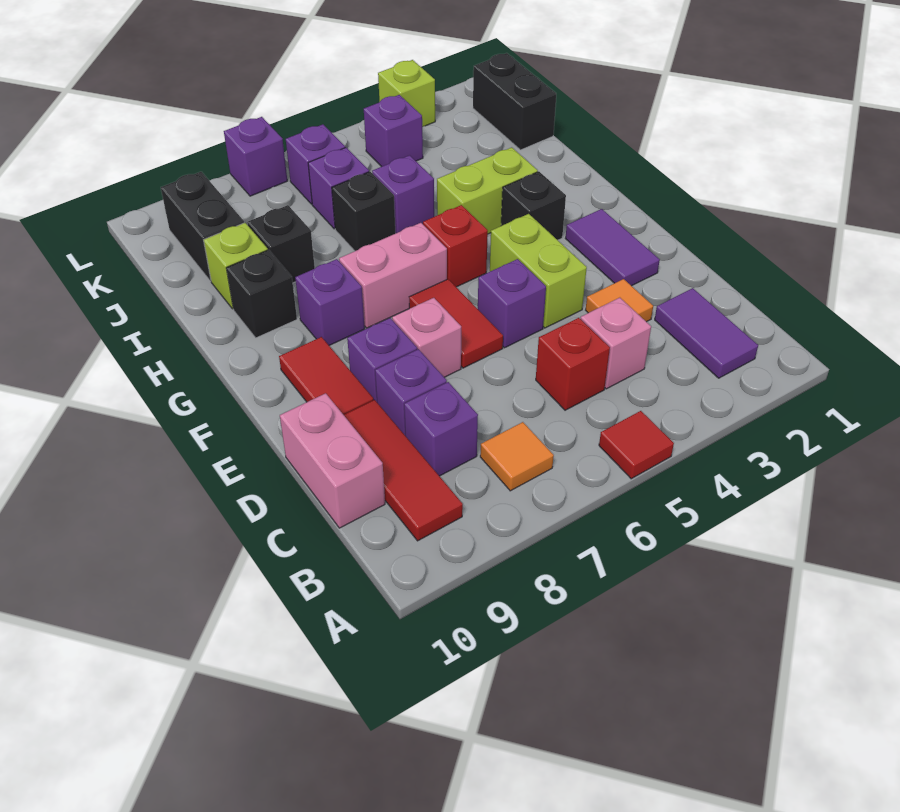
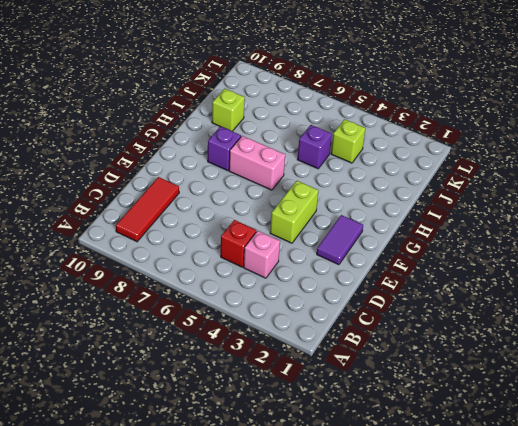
lime brick J4 level 1 -> lime brick L3 level 1
none -> red tile A5 level 1
none -> purple tile B2:C2 level 1
none -> orange tile B7 level 1
none -> purple brick C8 level 1

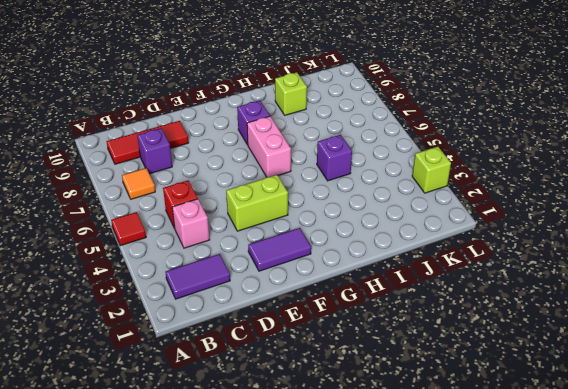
none -> pink brick C10:D10 level 1
none -> orange tile D3 level 1
none -> purple brick D8 level 1
none -> purple brick E5 level 1

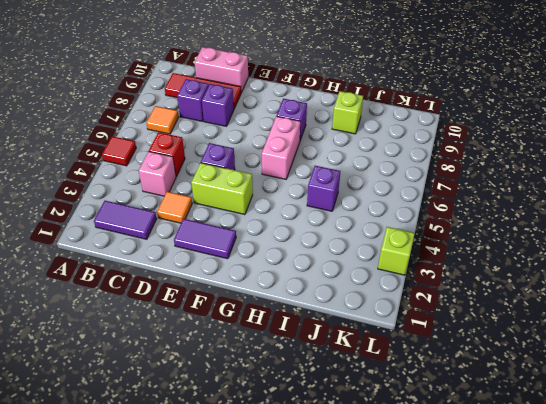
none -> red tile E6:F6 level 1
none -> pink brick E7 level 1
none -> purple brick E8 level 1
none -> red tile E9:F9 level 1

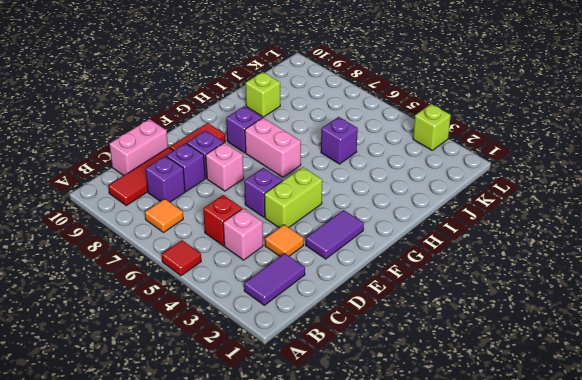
none -> red tile E6:F6 level 1
none -> black brick G3 level 1
none -> red brick G5 level 1
none -> lime brick H3:H4 level 1

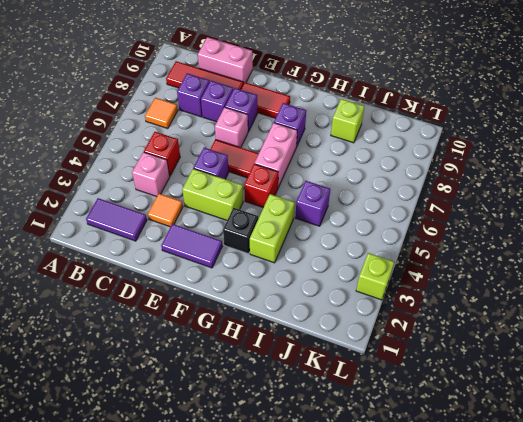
none -> red tile A5 level 1
none -> black brick H9 level 1
none -> black brick I6 level 1
none -> black brick I8 level 1

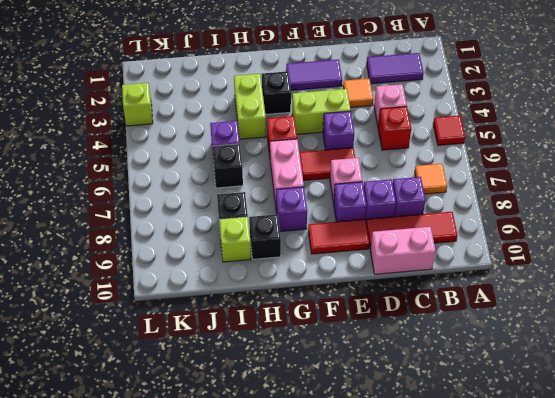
none -> black brick J1:K1 level 1
none -> purple brick J6 level 1
none -> black brick J9:K9 level 1
none -> purple brick K4 level 1

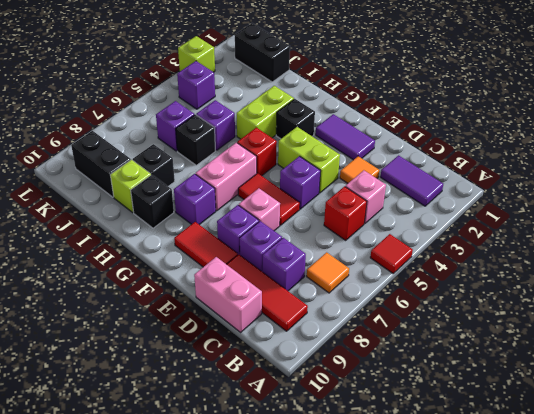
none -> purple brick K6 level 1
none -> purple brick L7 level 1

